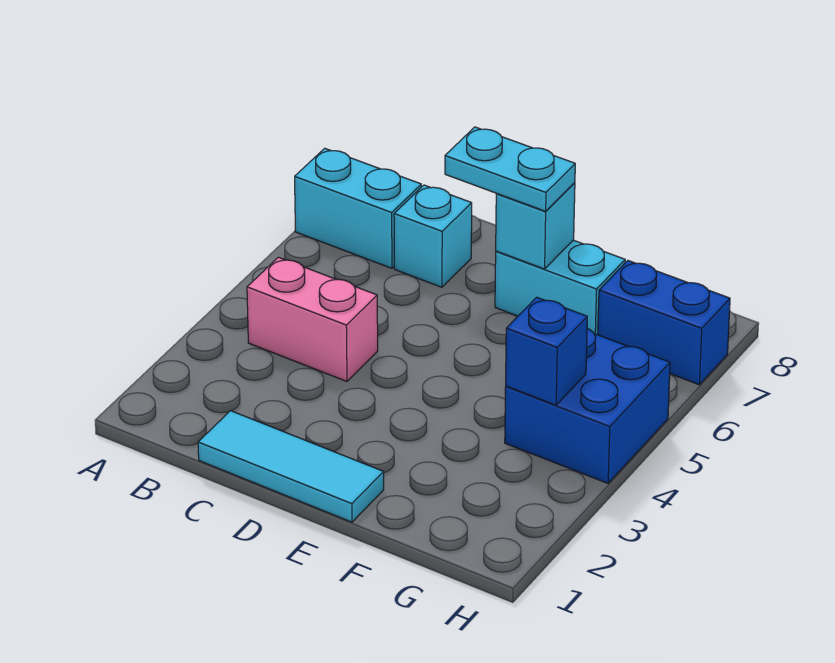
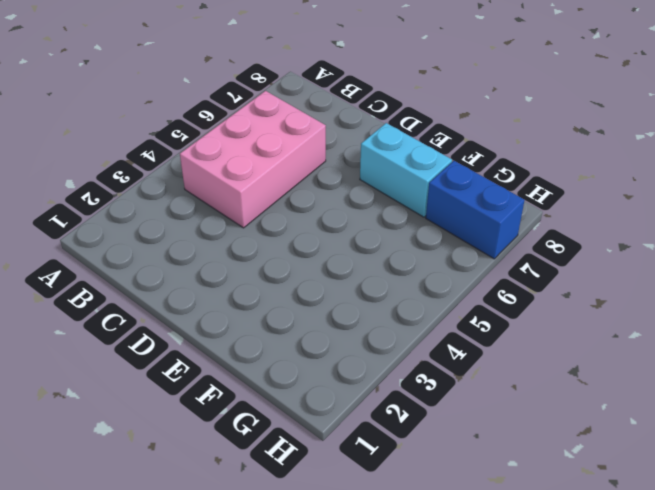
pink brick B4:C6 level 1 -> pink brick B4:C4 level 1
none -> cyan brick A7:B7 level 1
none -> cyan tile C1:E1 level 1

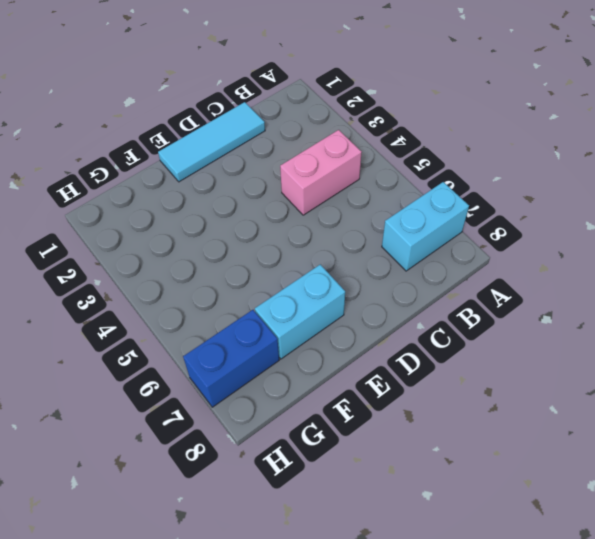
none -> cyan brick C7 level 1
none -> blue brick G4:H5 level 1

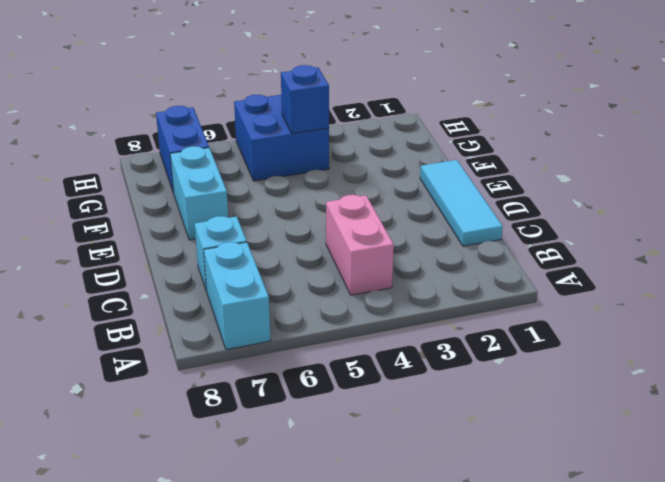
none -> cyan brick E7 level 2
none -> cyan plate D7:E7 level 3

